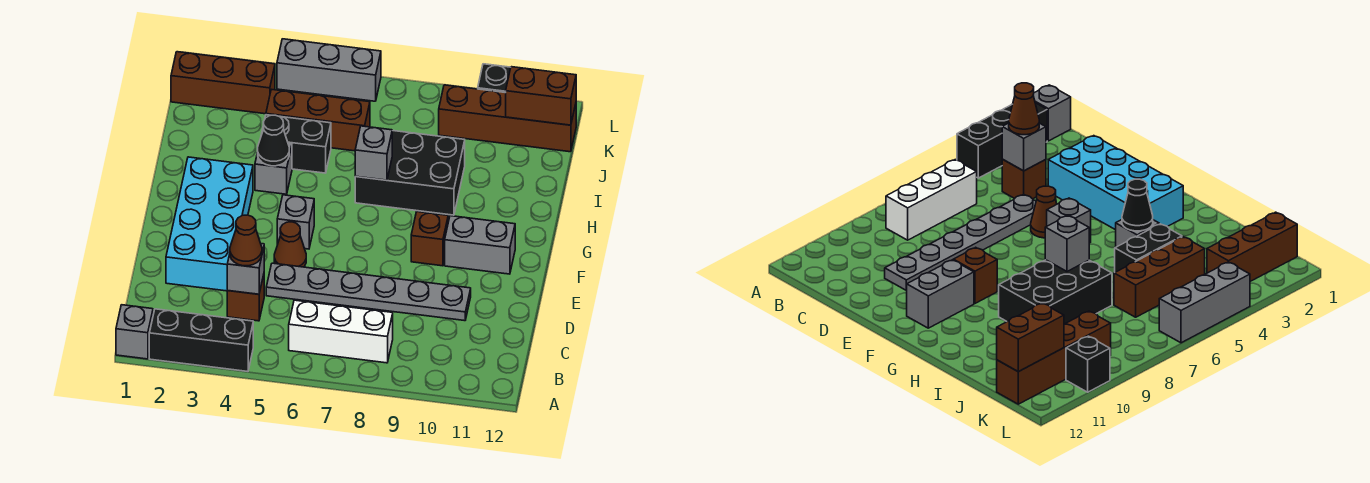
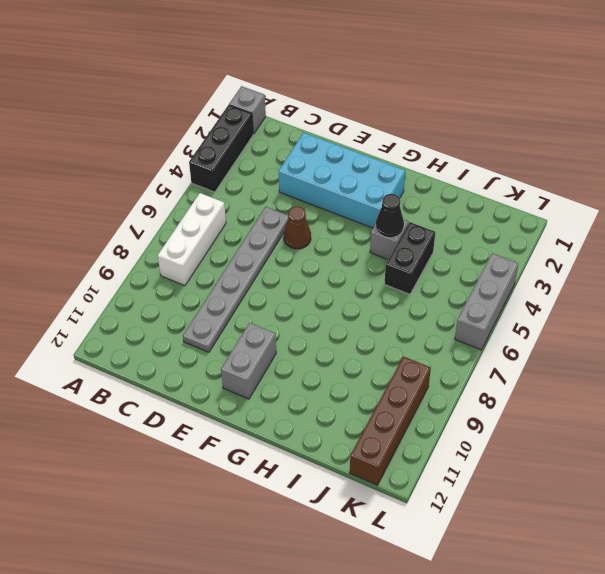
none -> brown brick C4 level 1
none -> grey brick F5 level 1
none -> brown brick F9 level 1

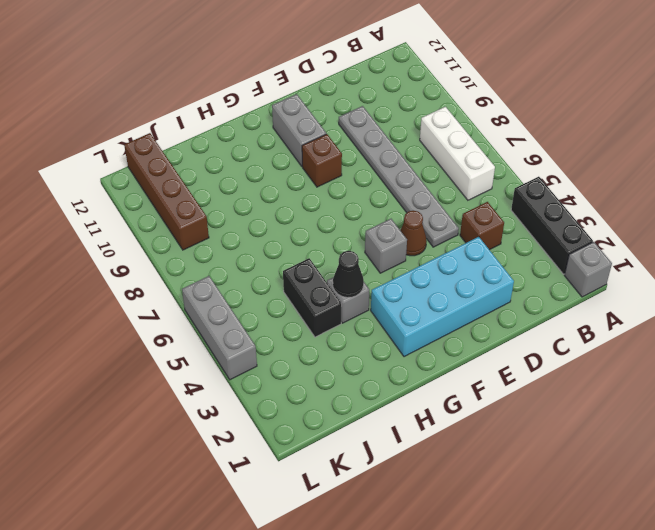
none -> black brick H7:I9 level 1
none -> brown brick J4:J6 level 1
none -> brown brick K1:K3 level 1

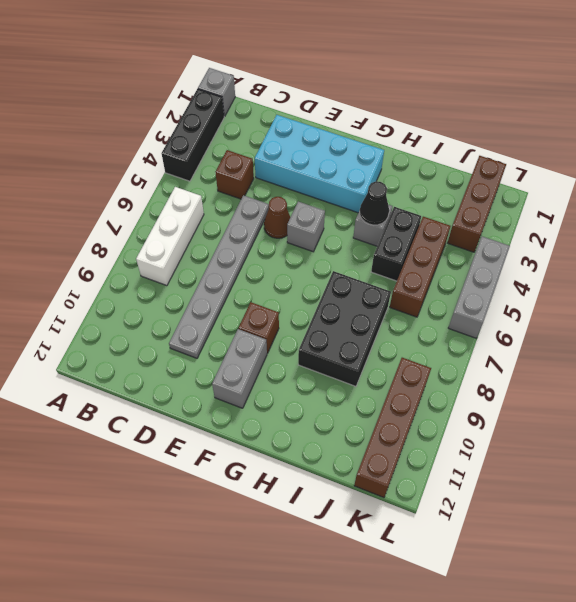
none -> black brick L10 level 1
none -> grey brick C4 level 2
none -> grey brick H7 level 2

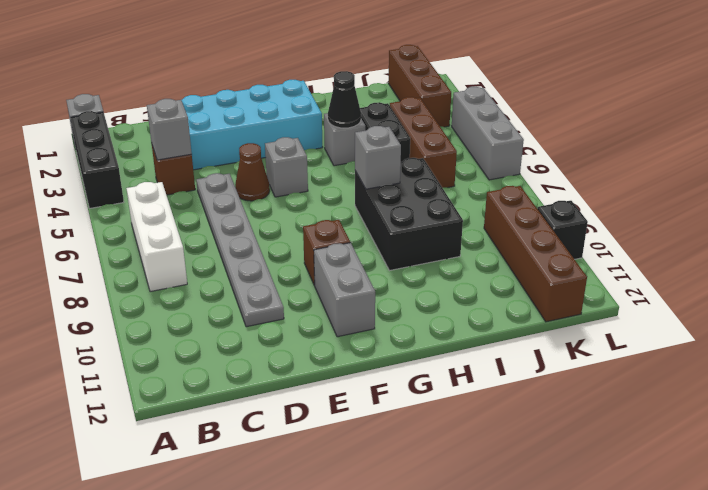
none -> brown brick K11:K12 level 2
none -> brown cone C4 level 3

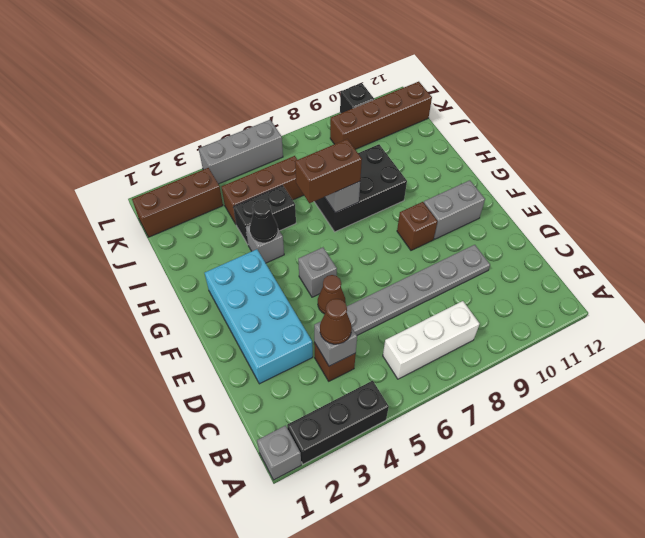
brown brick H6:H7 level 3 -> brown brick K11:K12 level 2

